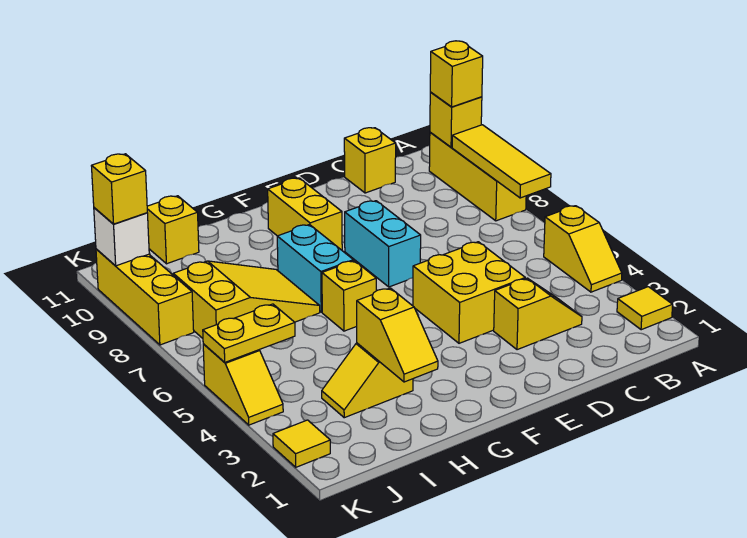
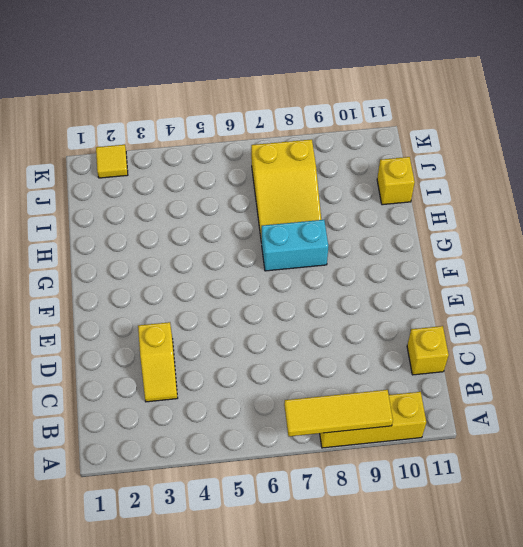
none -> yellow tile A2 level 1
none -> yellow slope A4:A5 level 1 top 5
none -> yellow brick D4:E5 level 1

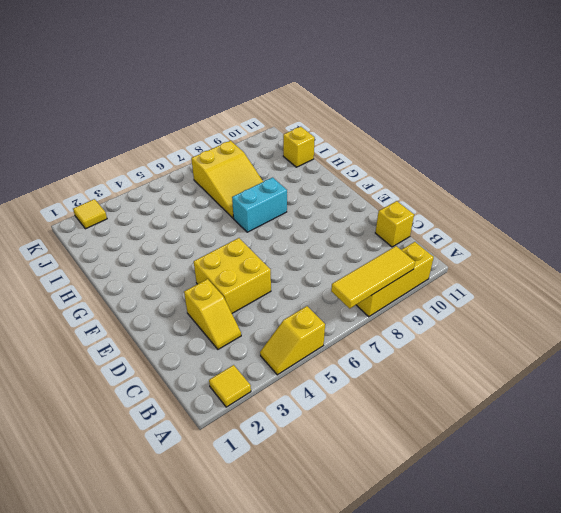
none -> cyan brick E7:E8 level 1
none -> yellow brick F9:F10 level 1
none -> yellow brick G6 level 1

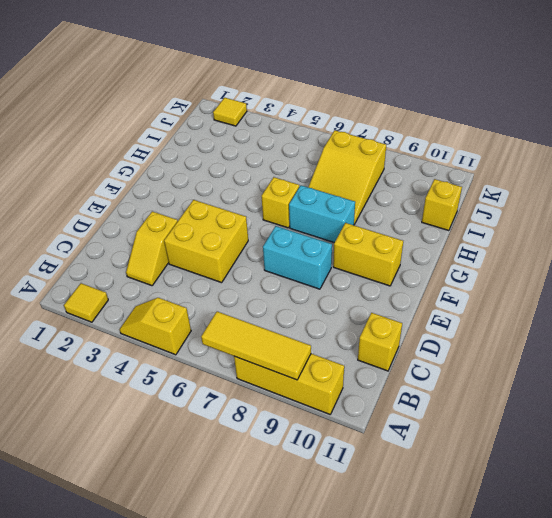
none -> yellow slope H3:I3 level 1 top H
none -> yellow slope K4:K5 level 1 top 5
none -> yellow brick K8:K10 level 1

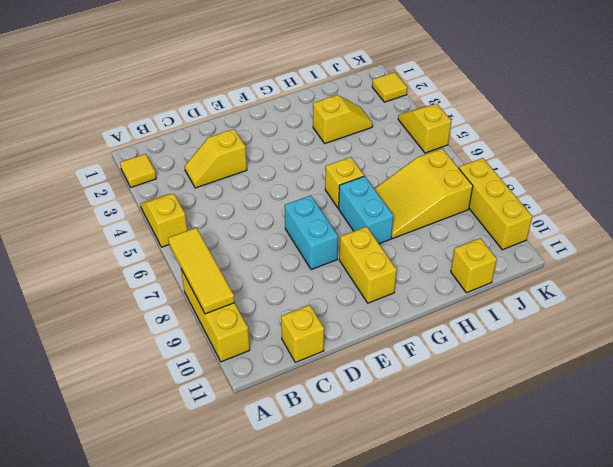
none -> yellow brick D4:E5 level 1
none -> yellow brick A10 level 2
none -> yellow slope H2:H3 level 2 top 3

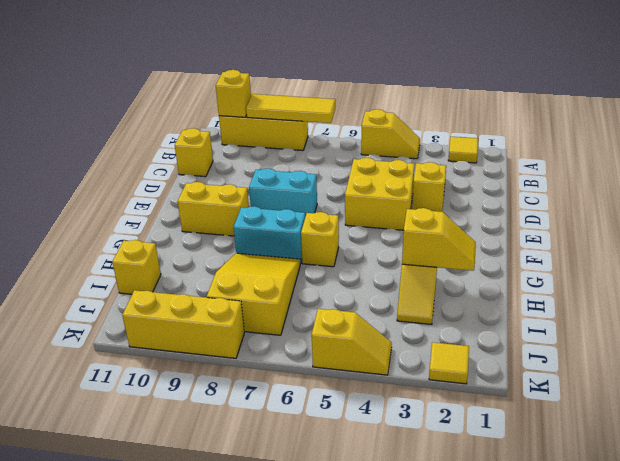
none -> yellow plate J5:K5 level 2
none -> white brick K10 level 2
none -> yellow brick A10 level 3

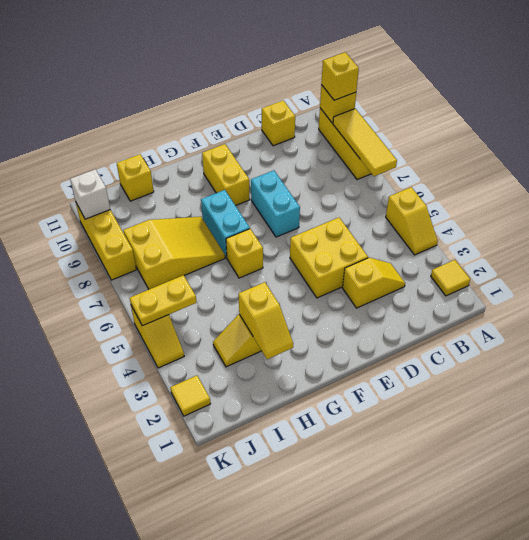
none -> yellow brick K10 level 3

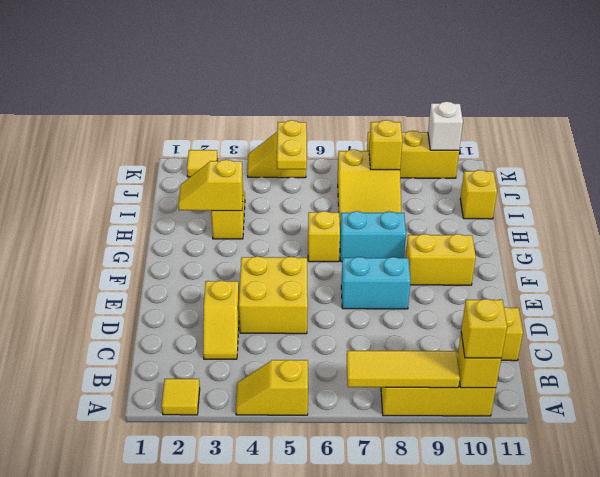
yellow brick J8 level 2 -> yellow brick K10 level 3

